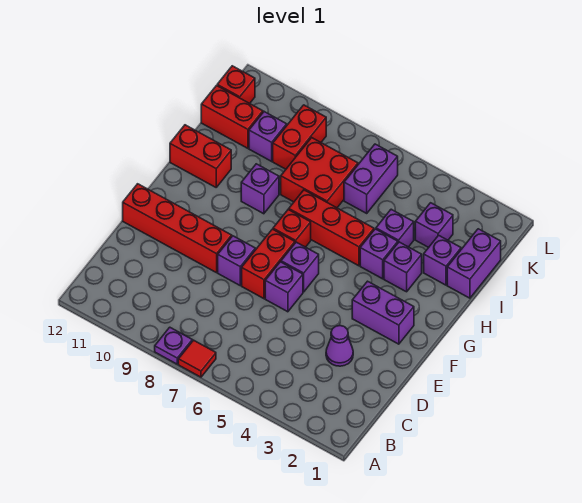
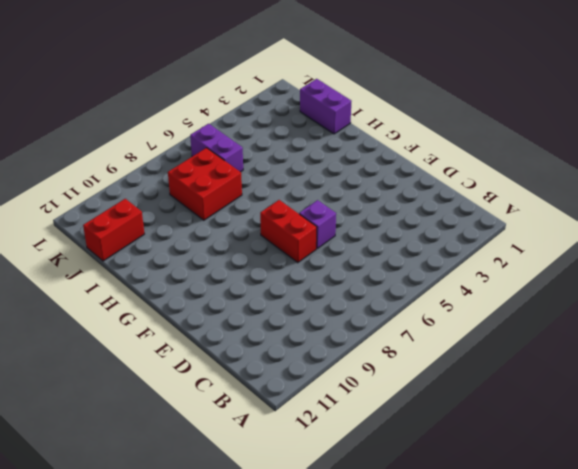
none -> red tile A7 level 1
none -> purple plate A8 level 1
none -> purple cone D3 level 1

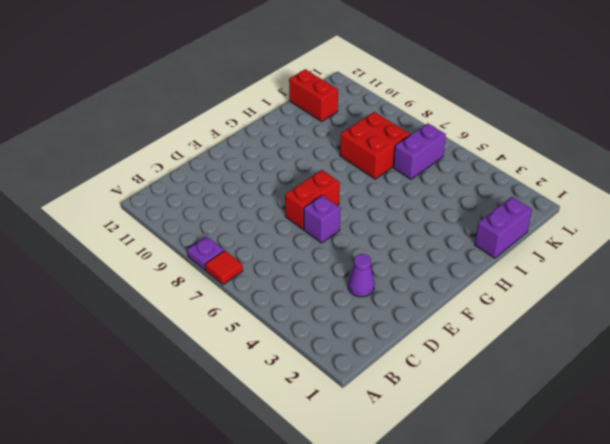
none -> purple brick E8 level 1
none -> red brick E9:E12 level 1
none -> purple brick F2:F3 level 1

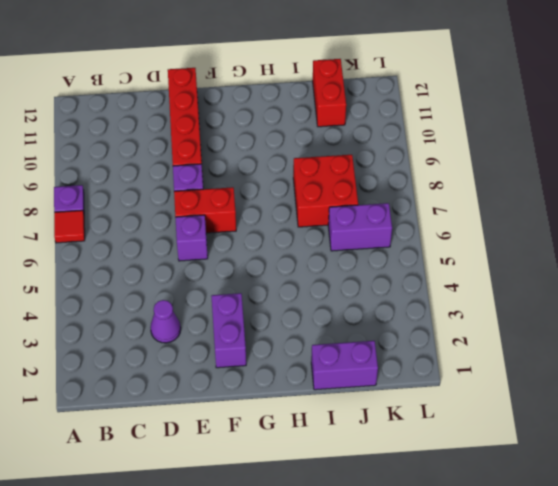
none -> purple brick F6 level 1
none -> red brick G7 level 1
none -> purple brick H3 level 1

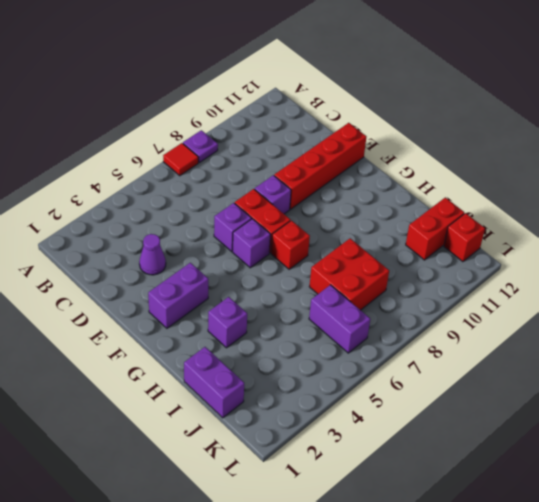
none -> purple brick H4 level 1
none -> red brick H5:H7 level 1
none -> purple brick H9 level 1

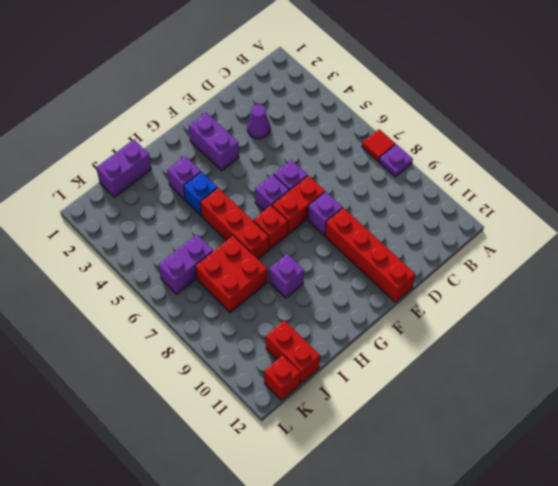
blue brick H4 level 1 -> purple brick H4 level 1
none -> red brick H11:H12 level 1
none -> purple brick I2 level 1
none -> purple brick I4 level 1

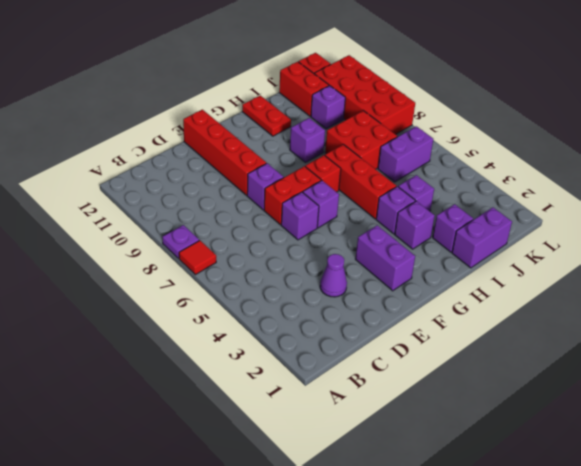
red plate H11:H12 level 1 -> red brick H11:H12 level 1
red brick K8:L11 level 1 -> red brick J9:K9 level 1
none -> purple brick J3 level 1

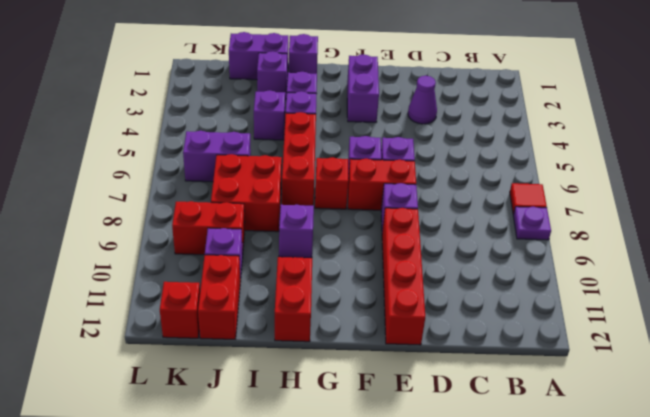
purple brick H1 level 1 -> purple brick J3 level 1

